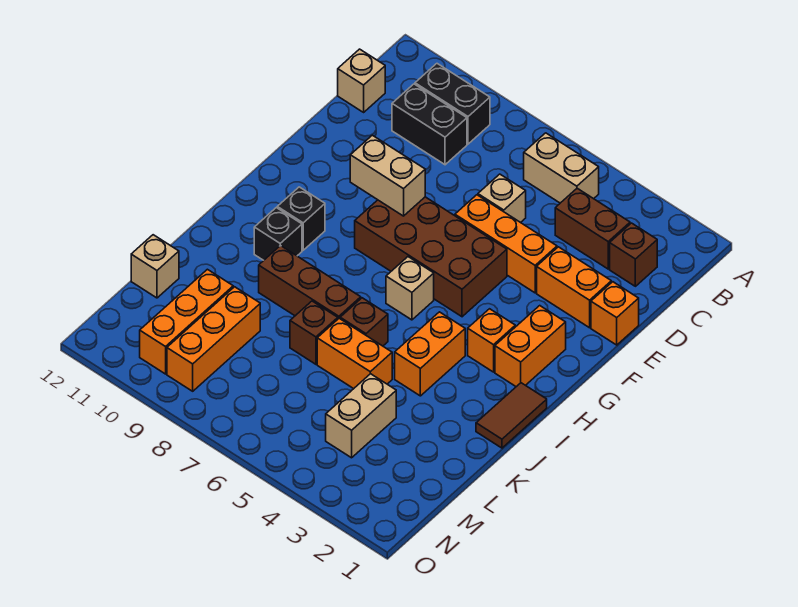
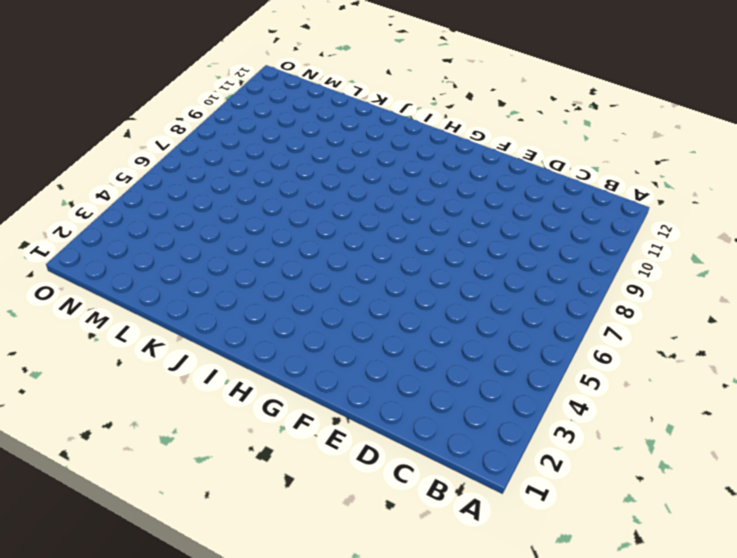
none -> tan brick B5:B6 level 1
none -> black brick B9:B10 level 1
none -> brown brick C2 level 1

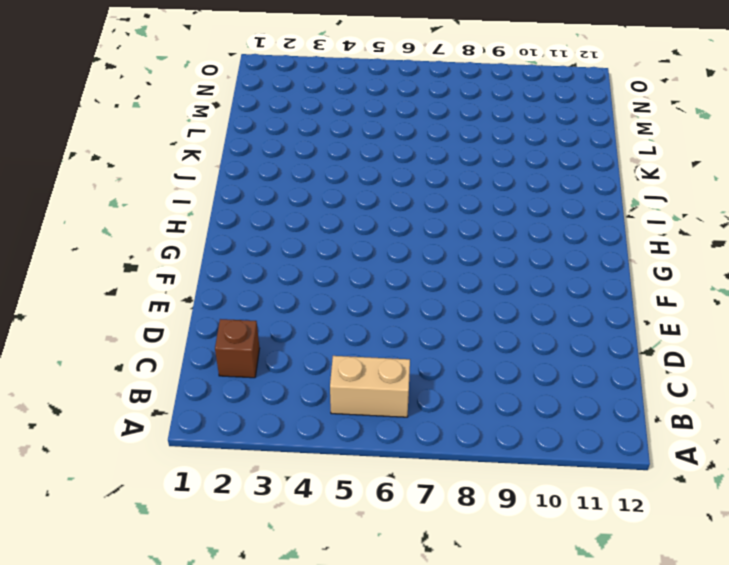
none -> black brick B9:B10 level 1
none -> brown brick C3:C4 level 1
none -> black brick C9:C10 level 1

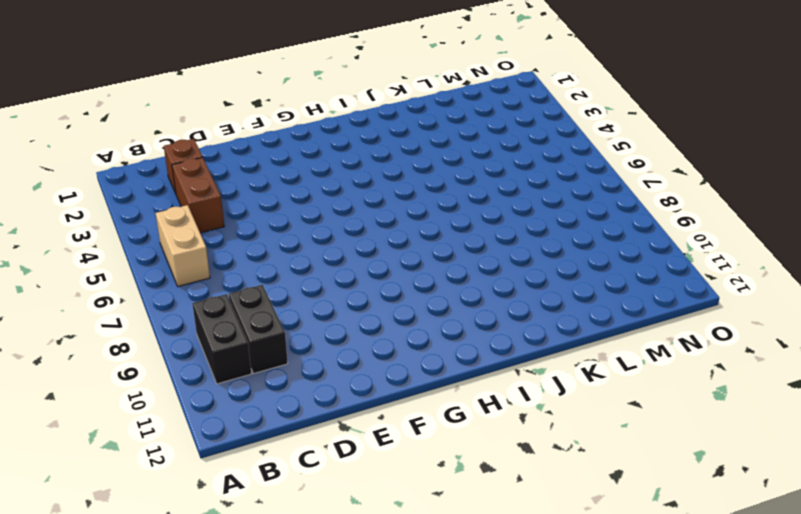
none -> tan brick C12 level 1
none -> tan brick D6 level 1
none -> orange brick E1 level 1

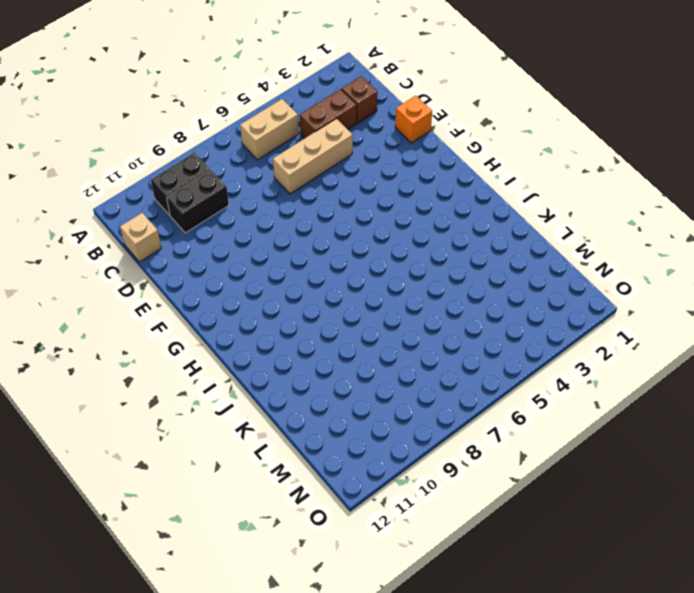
tan brick D4:D6 level 1 -> tan brick D6 level 1
none -> orange brick E2:E3 level 1
none -> orange brick E4:E6 level 1
none -> brown brick F5:G8 level 1

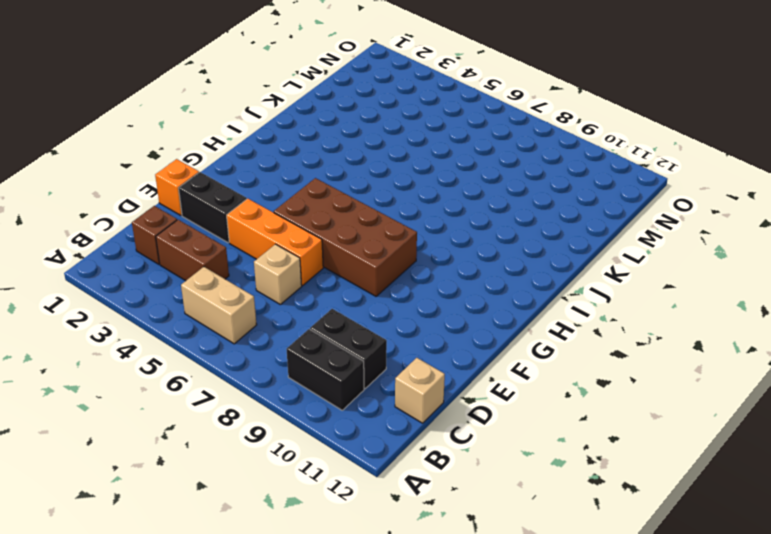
black brick E2:E3 level 1 -> orange brick E2:E3 level 1
none -> orange brick G2:H2 level 1
none -> orange brick H3 level 1
none -> tan brick H6 level 1

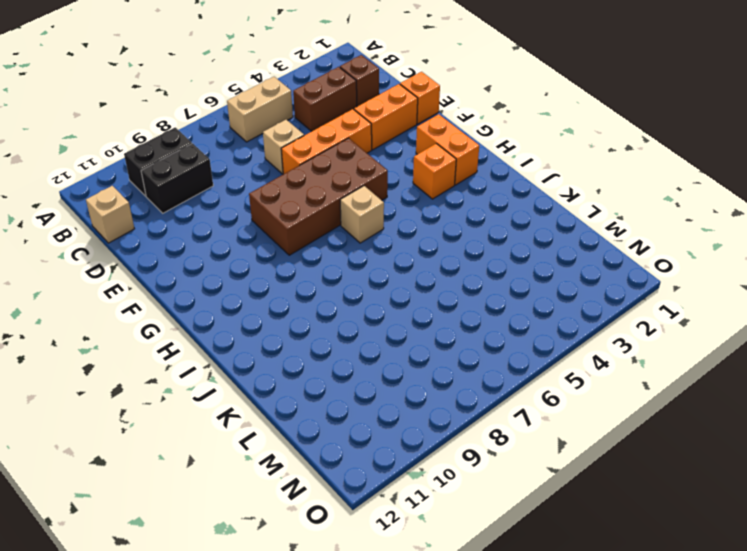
none -> black brick H10 level 1
none -> brown tile I1:J1 level 1
none -> orange brick I4:J4 level 1

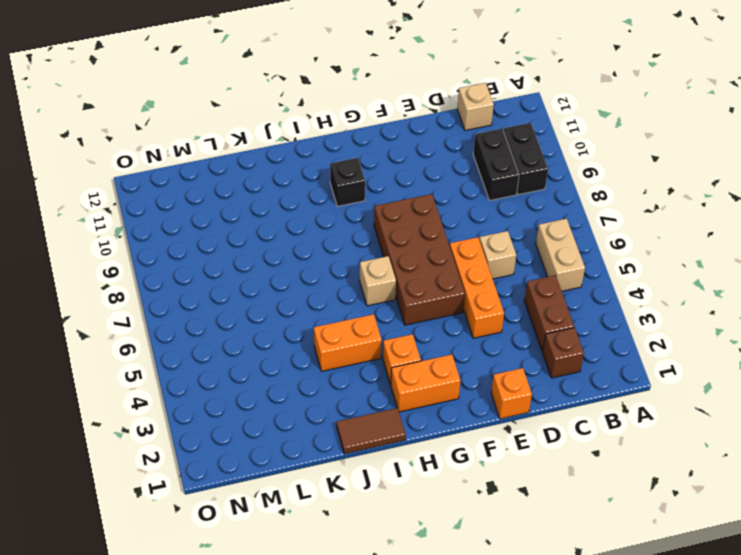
none -> orange brick E2:E3 level 1
none -> black brick I10 level 1
none -> brown brick J6 level 1

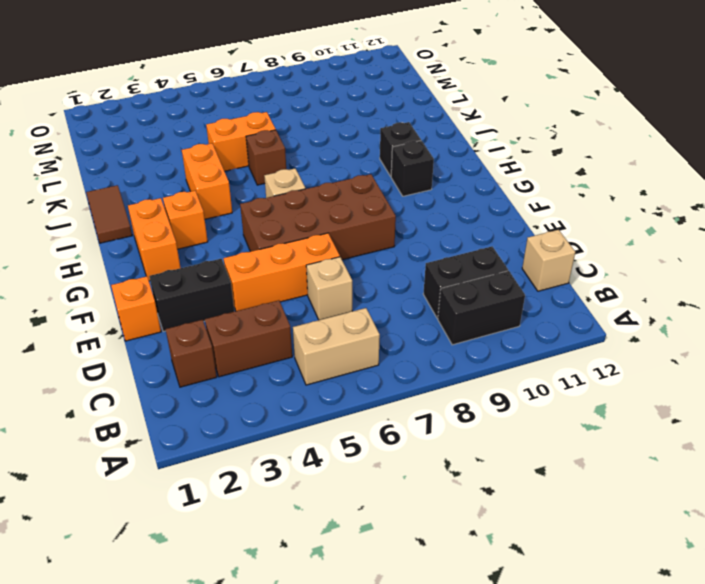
black brick E2:E3 level 1 -> orange brick E2:E3 level 1
none -> brown brick J7:J9 level 1
none -> brown brick K7 level 1
none -> tan brick L4:M4 level 1

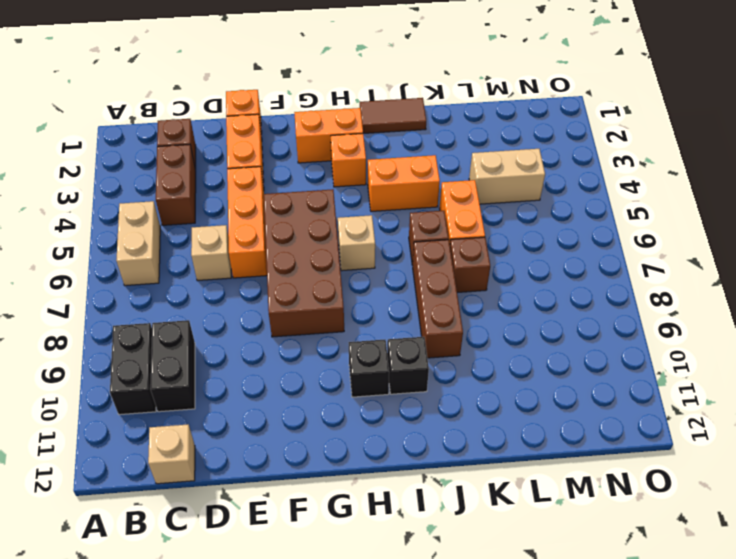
none -> orange brick L9:N9 level 1
none -> orange brick L10:N10 level 1
none -> tan brick L12 level 1

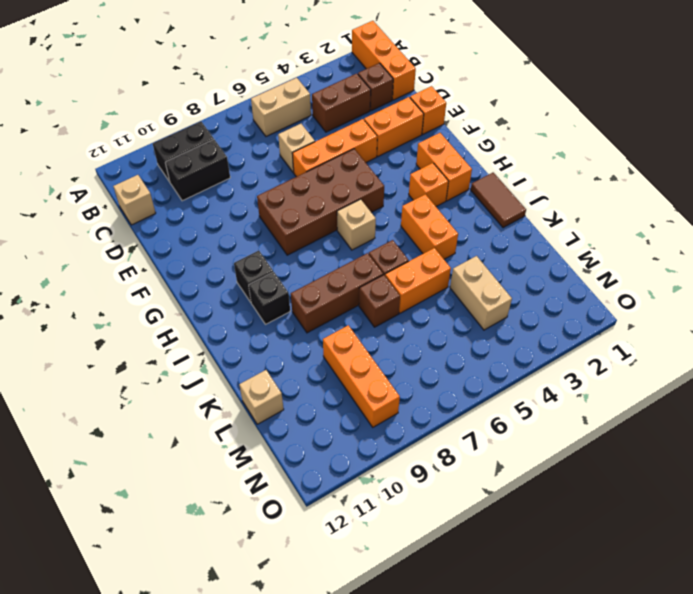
orange brick A1:C1 level 1 -> orange brick L10:N10 level 1
none -> tan brick F8:F9 level 2

